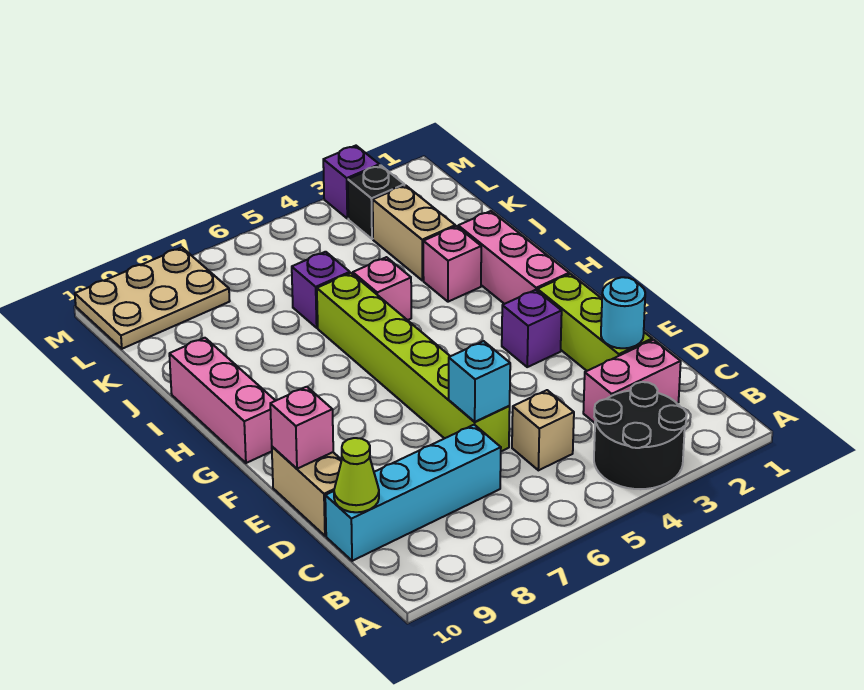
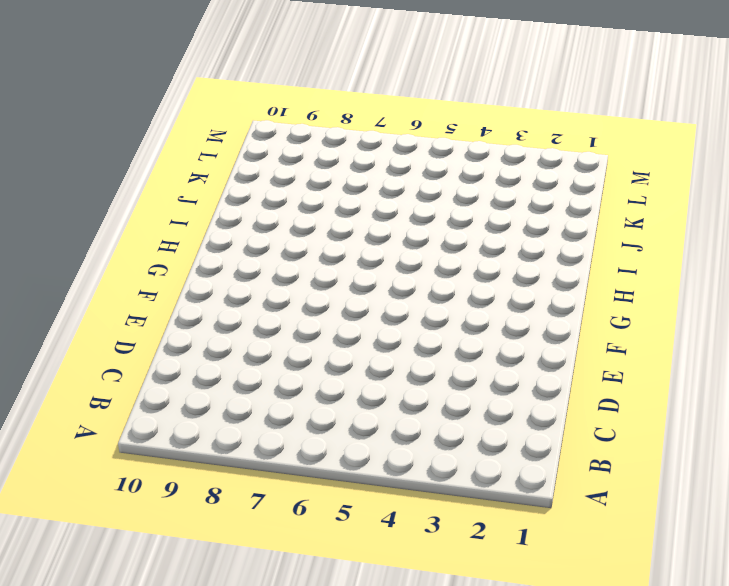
none -> black round brick A3:B4 level 1
none -> pink brick C2:C3 level 1
none -> tan brick C5 level 1

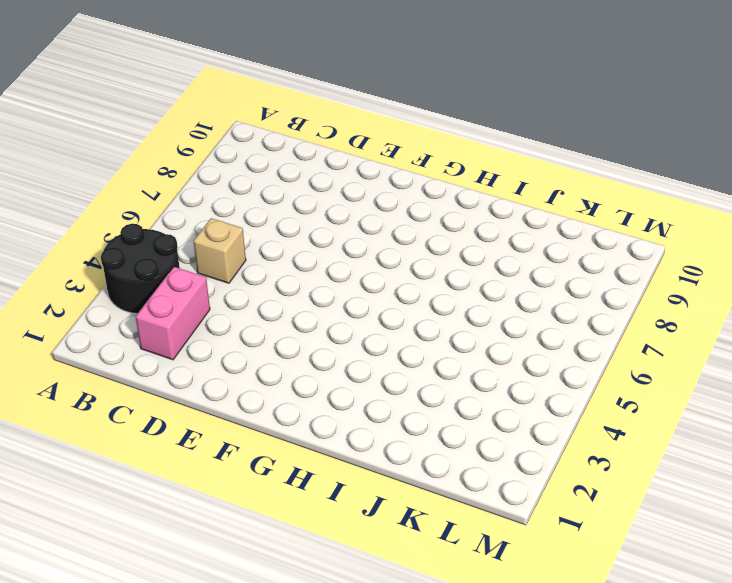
none -> cyan brick C7:C10 level 1
none -> lime brick D2:F2 level 1
none -> lime brick D6:I6 level 1

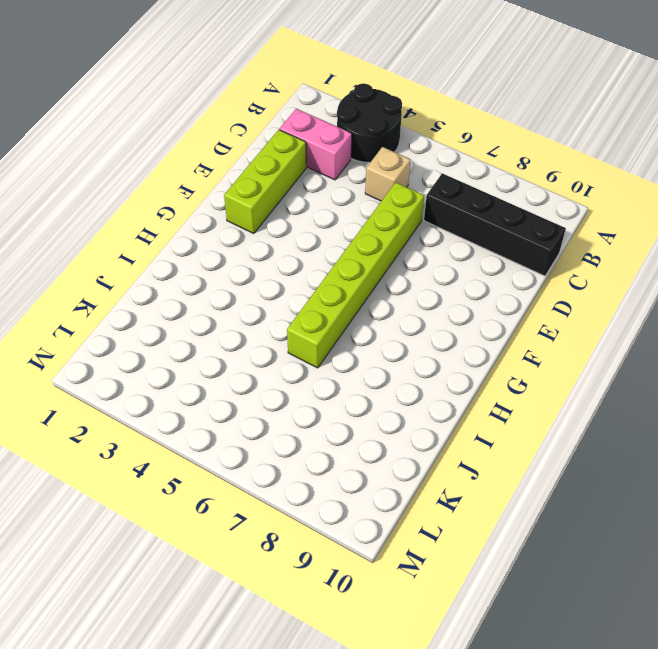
black brick C7:C10 level 1 -> cyan brick C7:C10 level 1
none -> tan brick D10:E10 level 1
none -> purple brick F3 level 1
none -> pink brick G2:I2 level 1

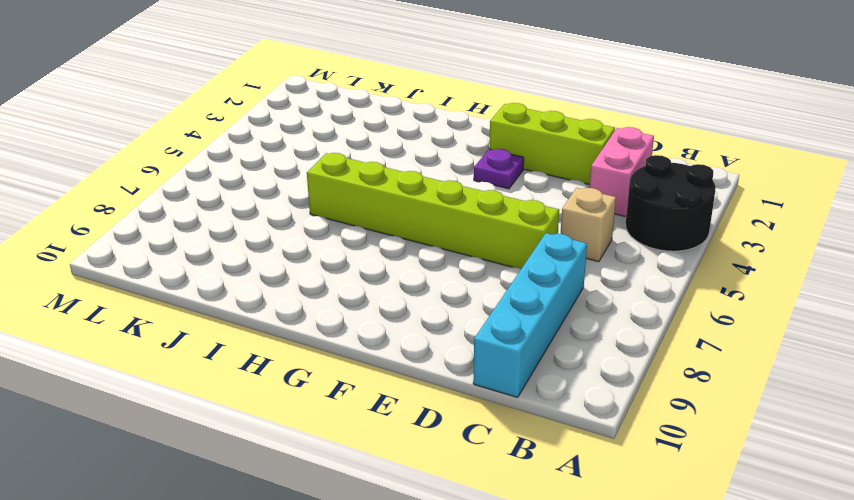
purple plate F3 level 1 -> purple brick F3 level 1
none -> tan brick D10:E10 level 1
none -> pink brick G2:I2 level 1
none -> pink brick G10:I10 level 1

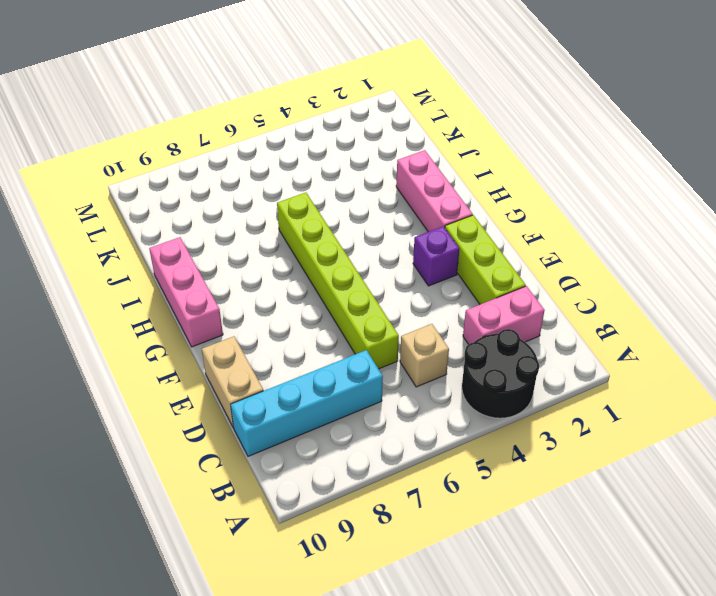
none -> pink brick I3 level 1
none -> pink brick I5 level 1
none -> tan brick J3:K3 level 1

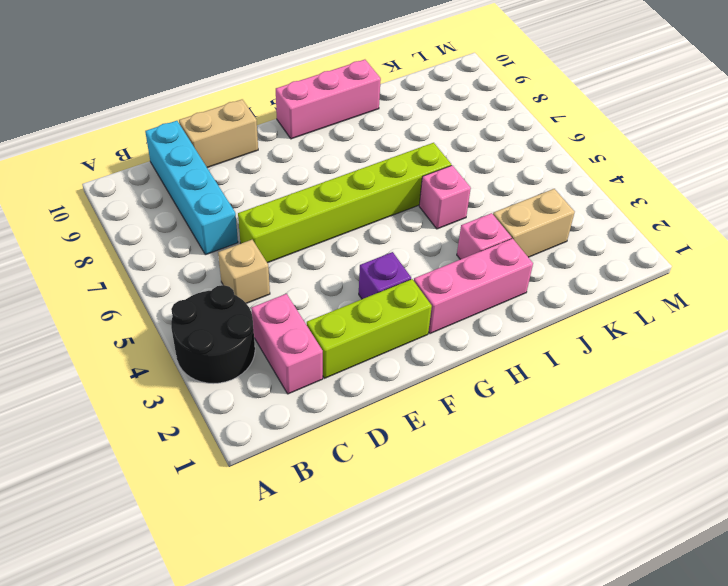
none -> purple brick J6 level 1
none -> black brick L3 level 1
none -> tan plate L8:M10 level 1

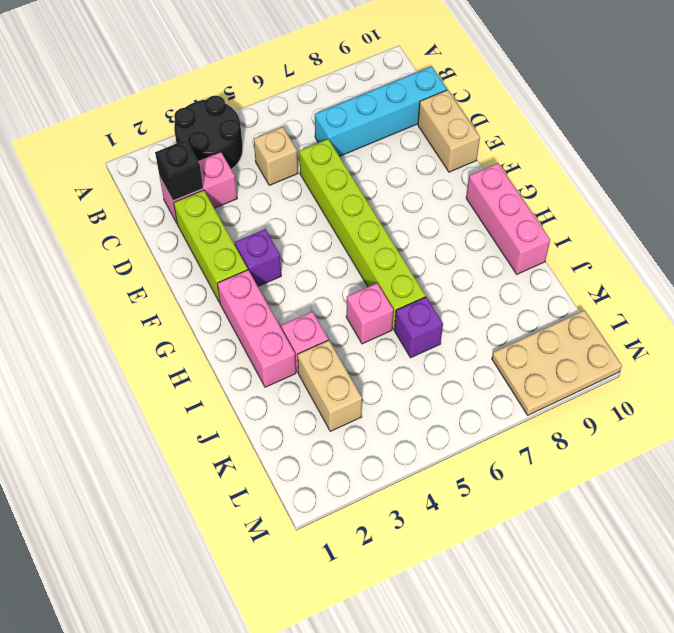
black brick C2 level 2 -> black brick L3 level 1
none -> purple brick M3 level 1
none -> lime cone C10 level 2
none -> cyan round brick D2 level 2

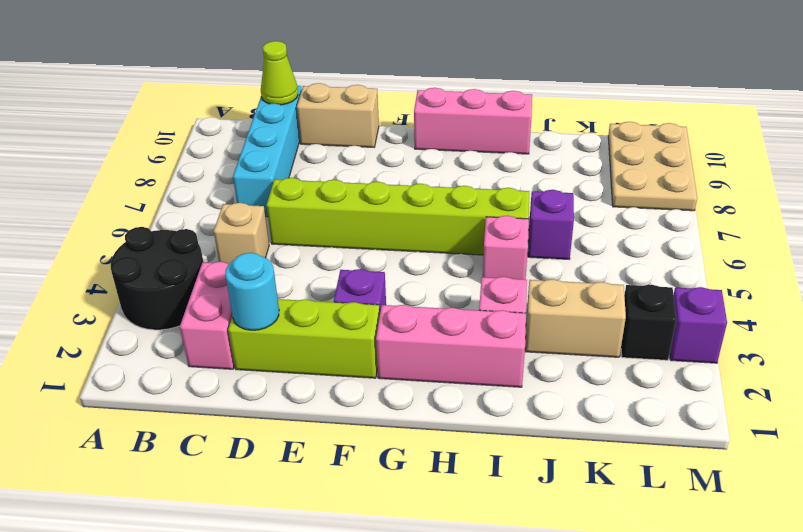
none -> cyan brick D6 level 2
none -> pink brick E10 level 2

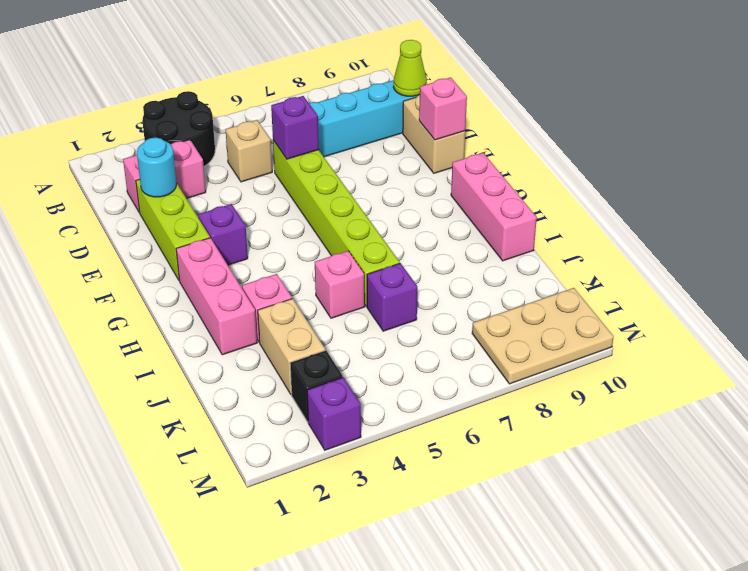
purple brick D6 level 2 -> cyan brick D6 level 2

